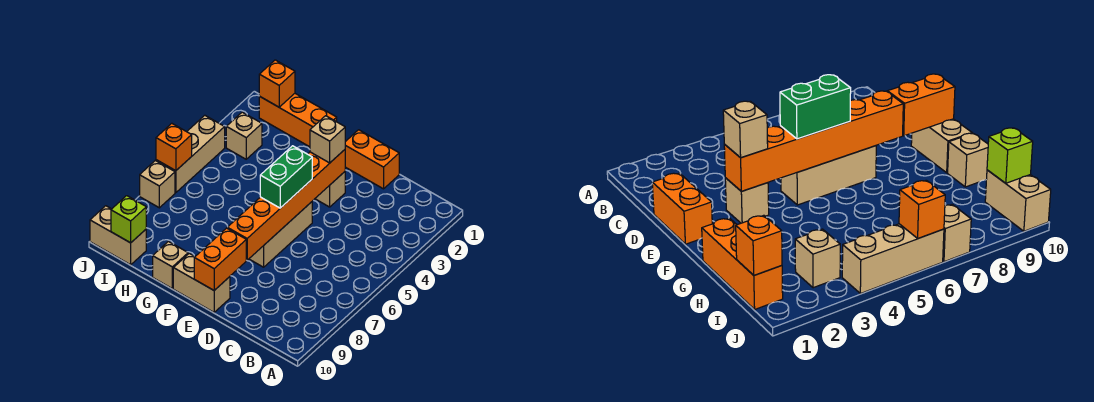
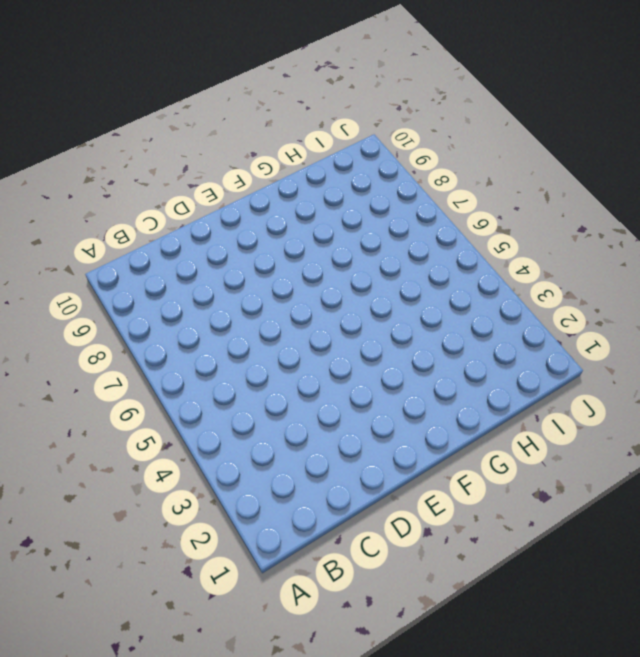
none -> orange brick D1:E1 level 1
none -> tan brick E3 level 1
none -> tan brick E5:E7 level 1

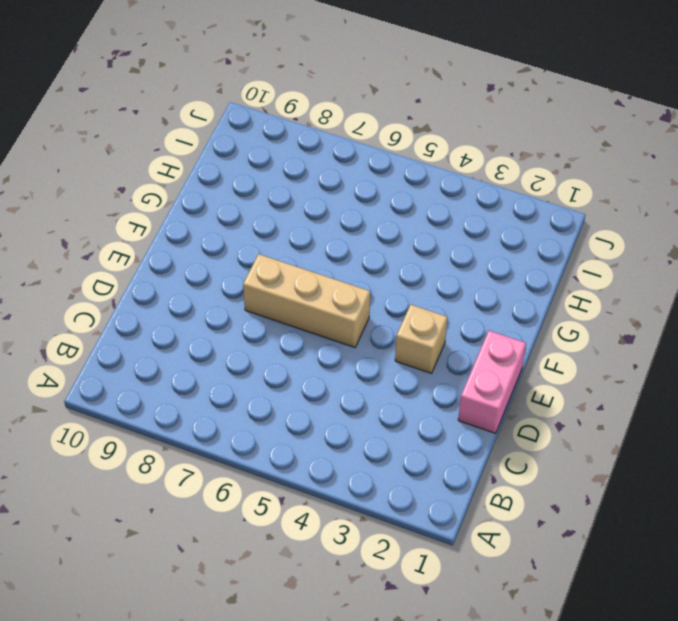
pink brick D1:E1 level 1 -> orange brick D1:E1 level 1
none -> tan brick E10:F10 level 1
none -> orange brick G1:I1 level 1
none -> tan brick G10 level 1

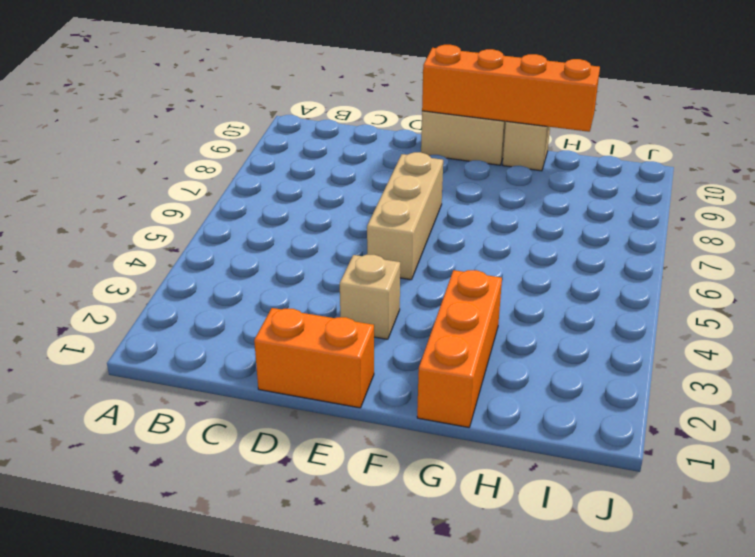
orange brick E10:H10 level 2 -> orange brick E9:E10 level 2
orange brick G1:G3 level 1 -> orange brick G1:I1 level 1
none -> tan brick I3 level 1
none -> tan brick I10:J10 level 1
none -> tan brick J4:J6 level 1

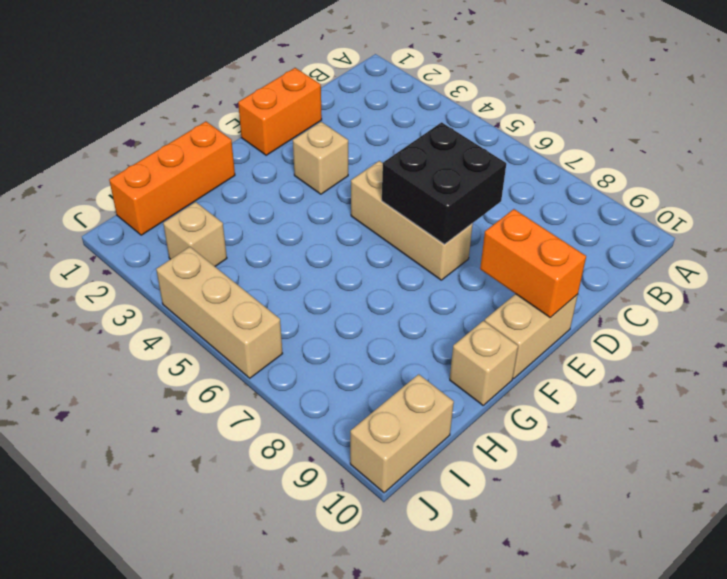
black brick D6:E7 level 2 -> orange brick E3:E8 level 2
none -> tan brick J7 level 1
none -> orange brick I1 level 2
none -> lime brick I10 level 2

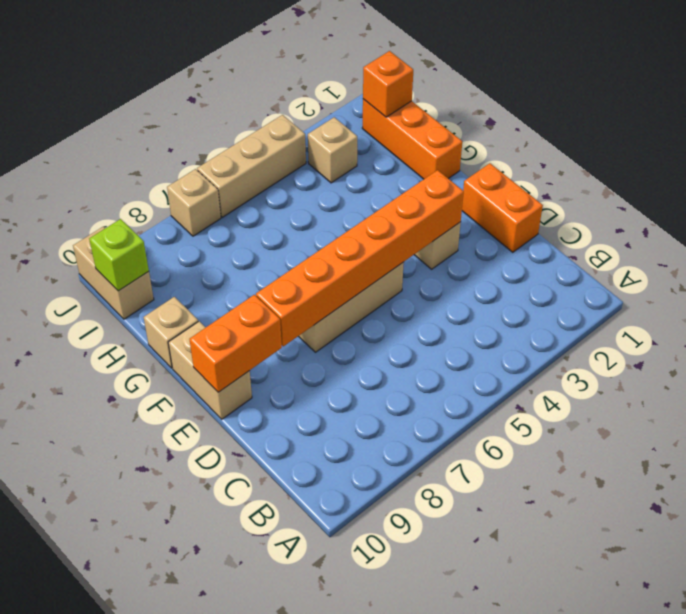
none -> orange brick J6 level 2
none -> tan brick E3 level 3
none -> green brick E5:E6 level 3

